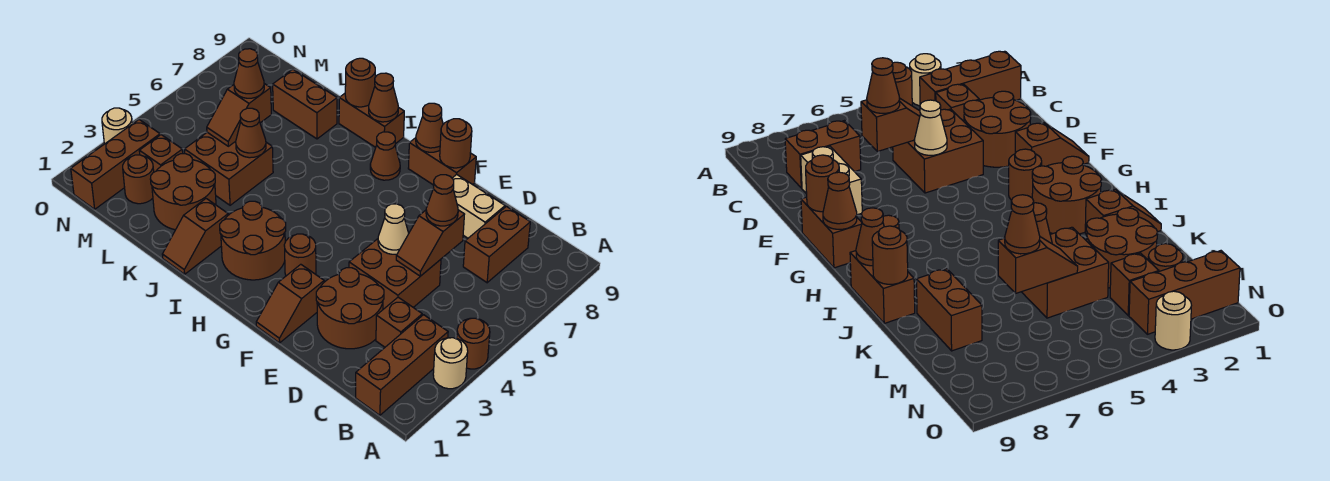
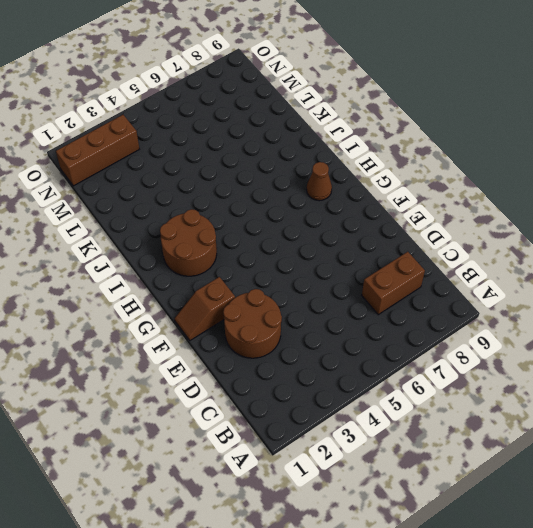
none -> tan round brick A3 level 1
none -> brown round brick A4 level 1
none -> brown brick B1:B3 level 1
none -> brown brick C3 level 1

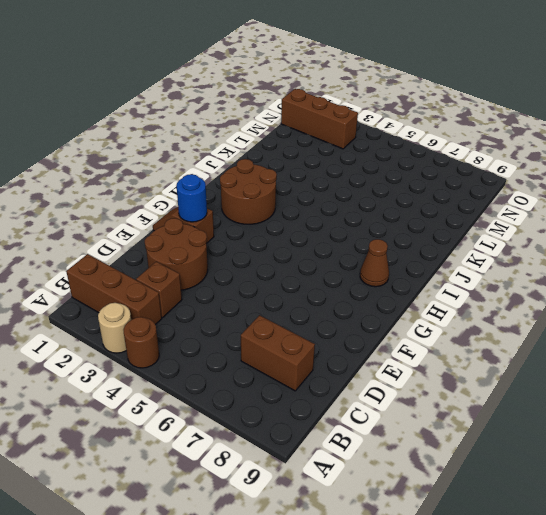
blue round brick F2 level 2 -> none
none -> brown brick D4:E5 level 1
none -> tan brick D8:E8 level 1
none -> brown brick F9:G9 level 1
none -> brown round brick G3 level 1

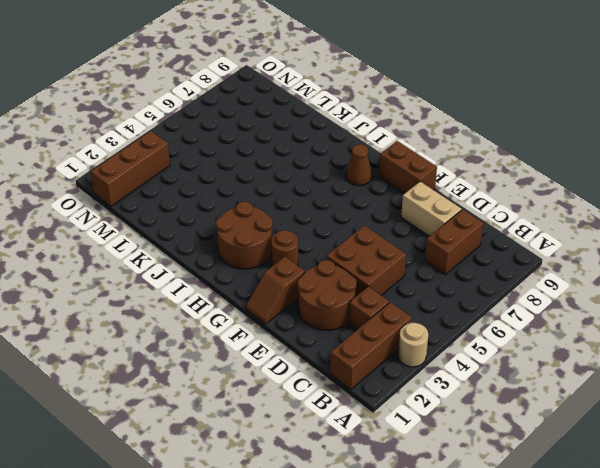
none -> brown round brick A4 level 1
none -> brown brick I9:J9 level 1
none -> brown slope J1:J2 level 1 top 2
none -> brown round brick K2:L3 level 1

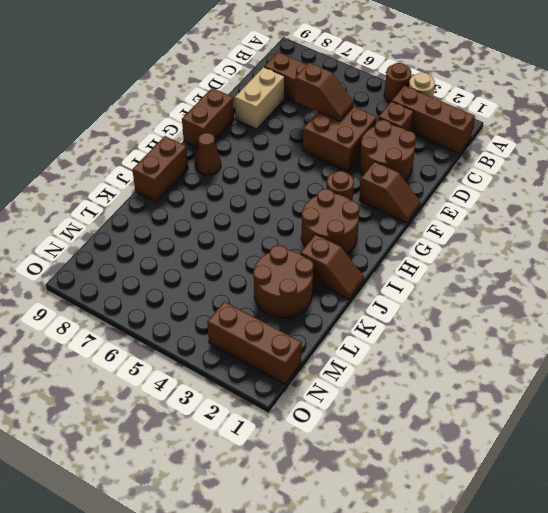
none -> brown brick K4:L5 level 1
none -> brown brick K8:L8 level 1
none -> brown round brick M2 level 1
none -> brown brick M3 level 1

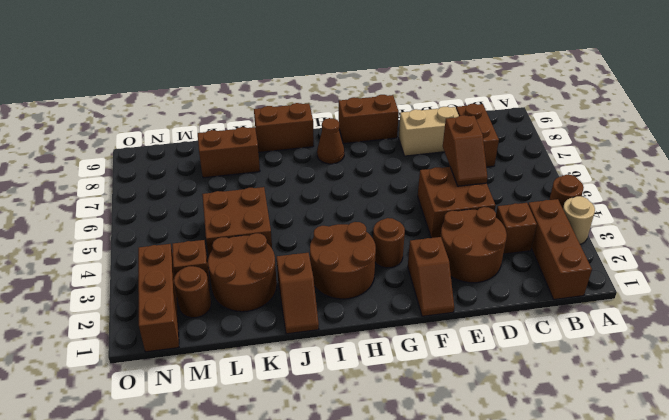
none -> tan round brick O3 level 1
none -> tan cone E5 level 2
none -> brown round brick F9 level 2
none -> brown cone G9 level 2

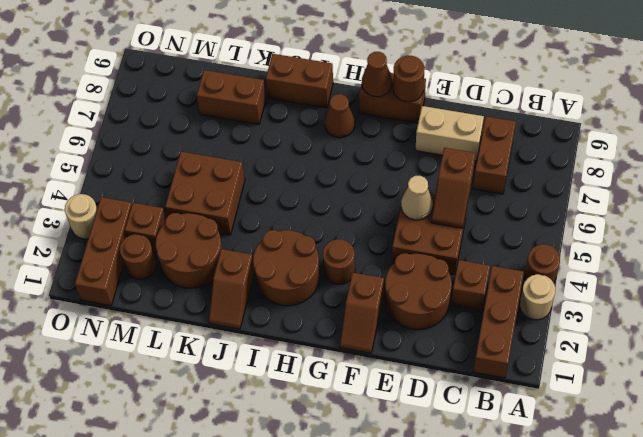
none -> brown cone I9 level 2
none -> brown round brick J9 level 2
none -> brown cone K5 level 2
none -> brown slope L5:L6 level 2 top 6

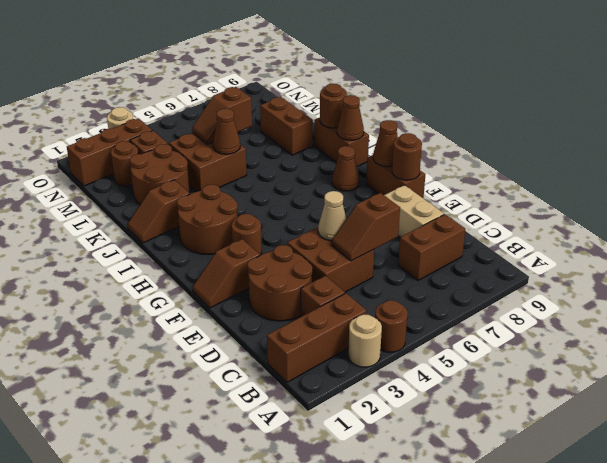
none -> brown cone D6 level 3
none -> brown cone L6 level 3

